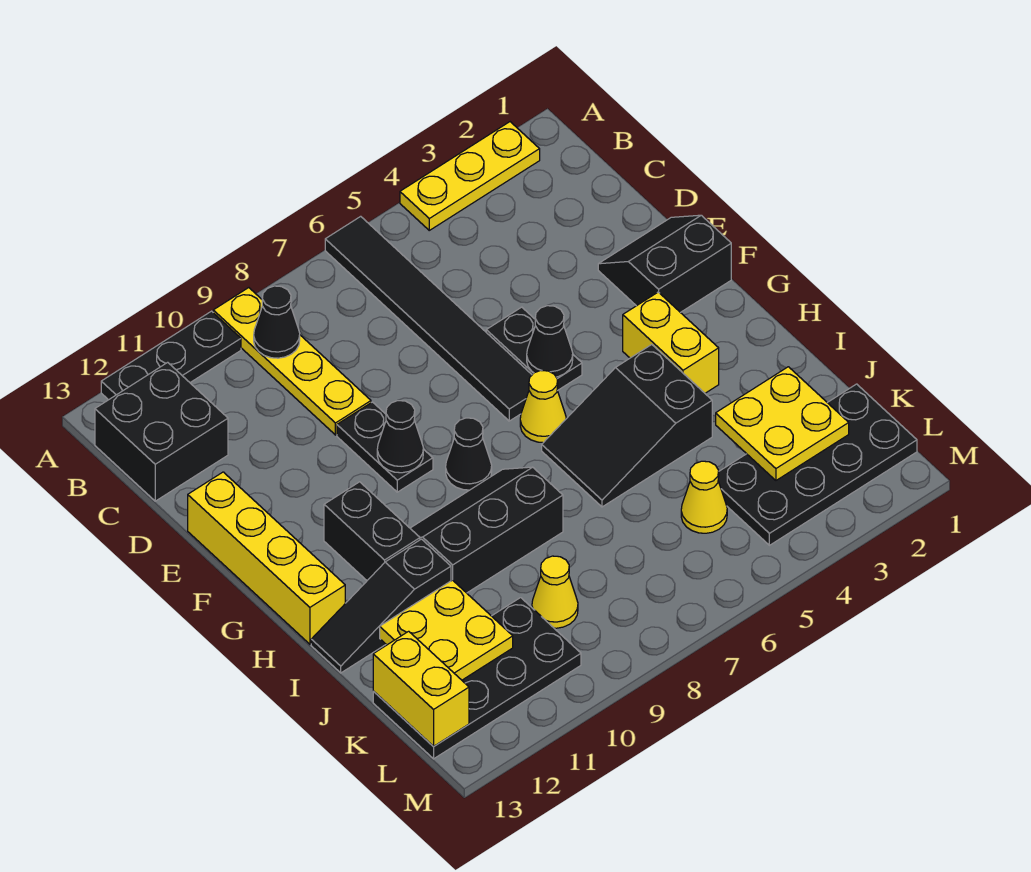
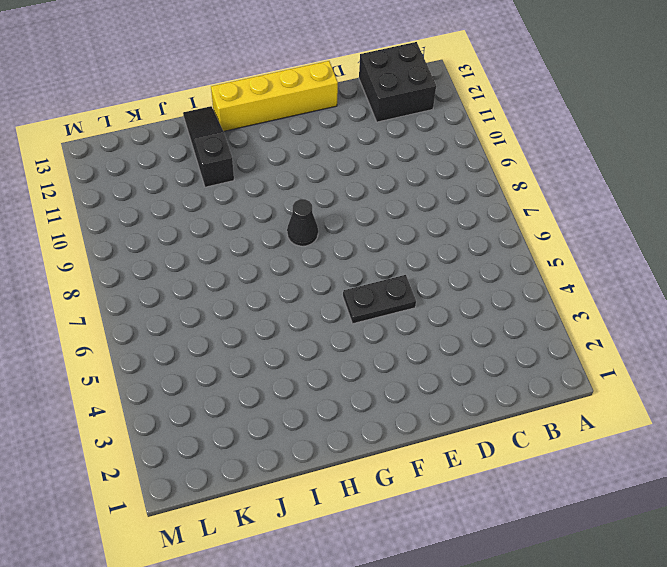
none -> yellow plate A2:A4 level 1
none -> black tile A6:F6 level 1
none -> yellow plate A9:D9 level 1

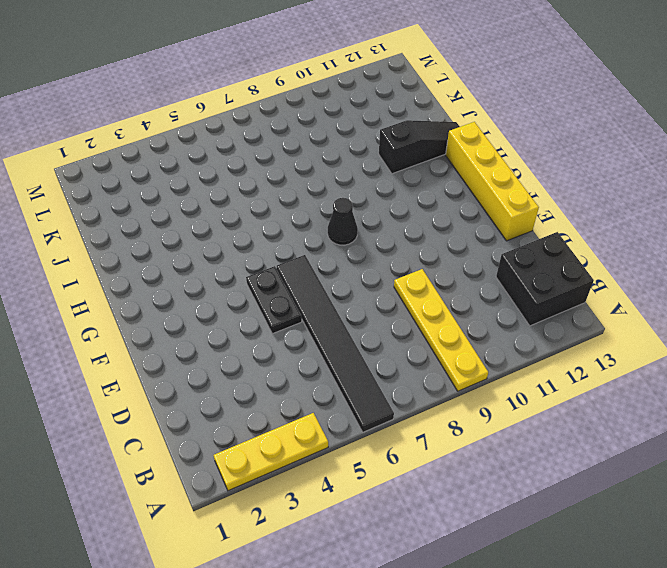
none -> black plate A10:A12 level 1
none -> black slope E1:F2 level 1 top F
none -> black plate E9:F9 level 1

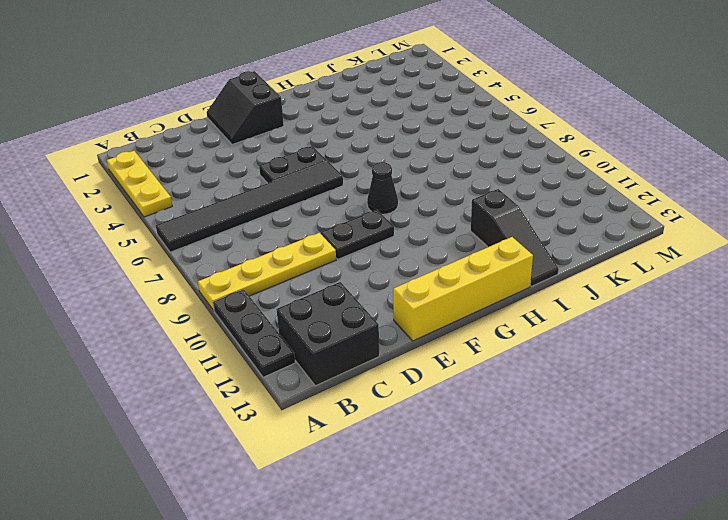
none -> yellow brick G3:H3 level 1
none -> yellow cone G6 level 1
none -> black brick G11:H11 level 1

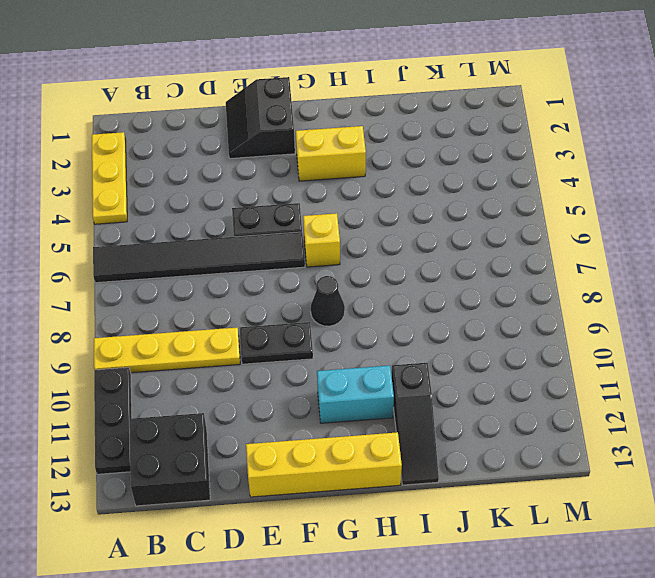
yellow brick G6 level 1 -> yellow cone G6 level 1
cyan brick G11:H11 level 1 -> black brick G11:H11 level 1
none -> black slope H4:I6 level 1 top 4
none -> black slope H8:I10 level 1 top I
none -> black plate K1:L4 level 1

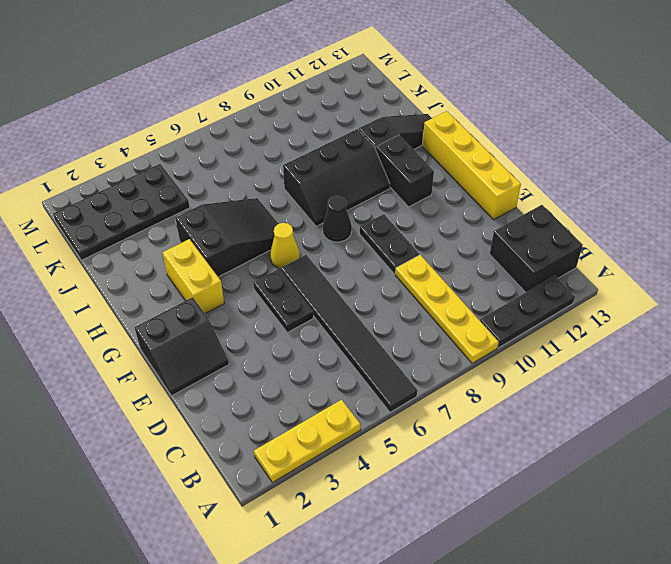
none -> yellow cone K5 level 1
none -> yellow cone K9 level 1
none -> black plate K10:L13 level 1

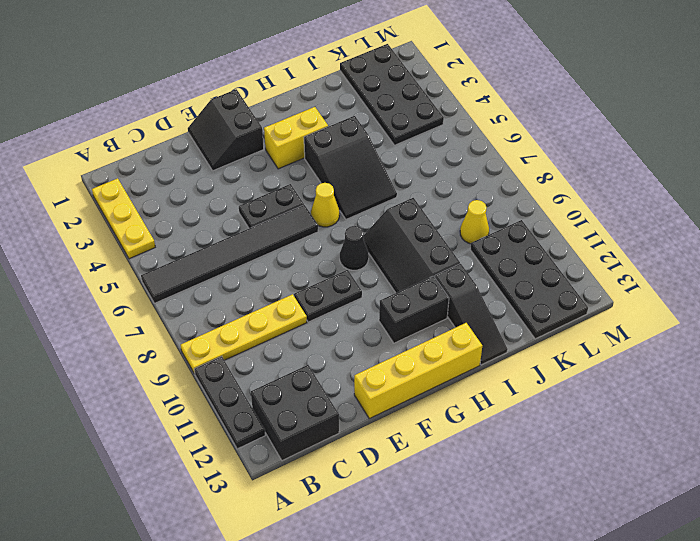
none -> yellow cone K5 level 1
none -> black cone B9 level 2
none -> black cone F5 level 2

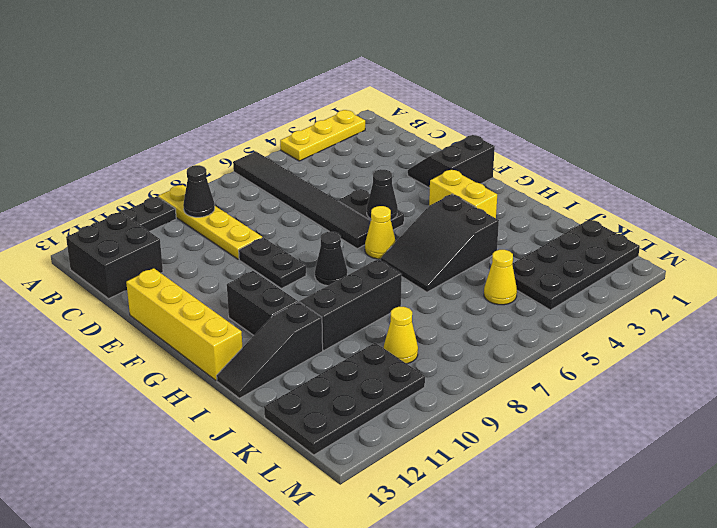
none -> black cone F9 level 2
none -> yellow plate J2:K3 level 2
none -> yellow plate J11:K12 level 2

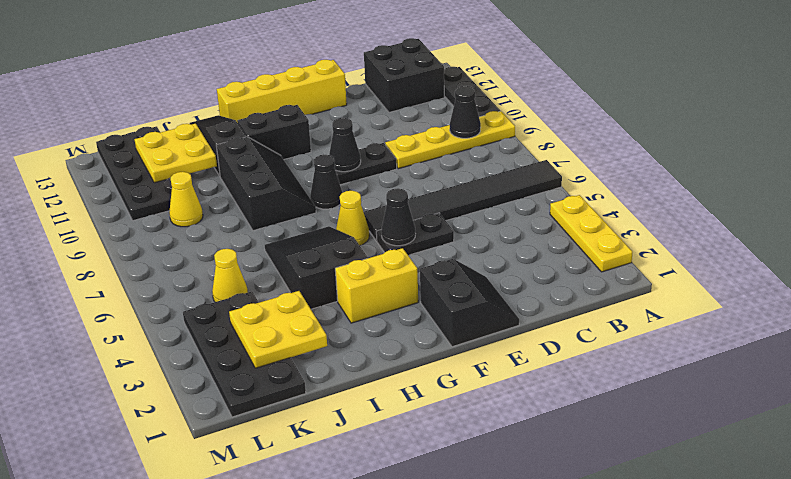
none -> yellow brick K13:L13 level 2

